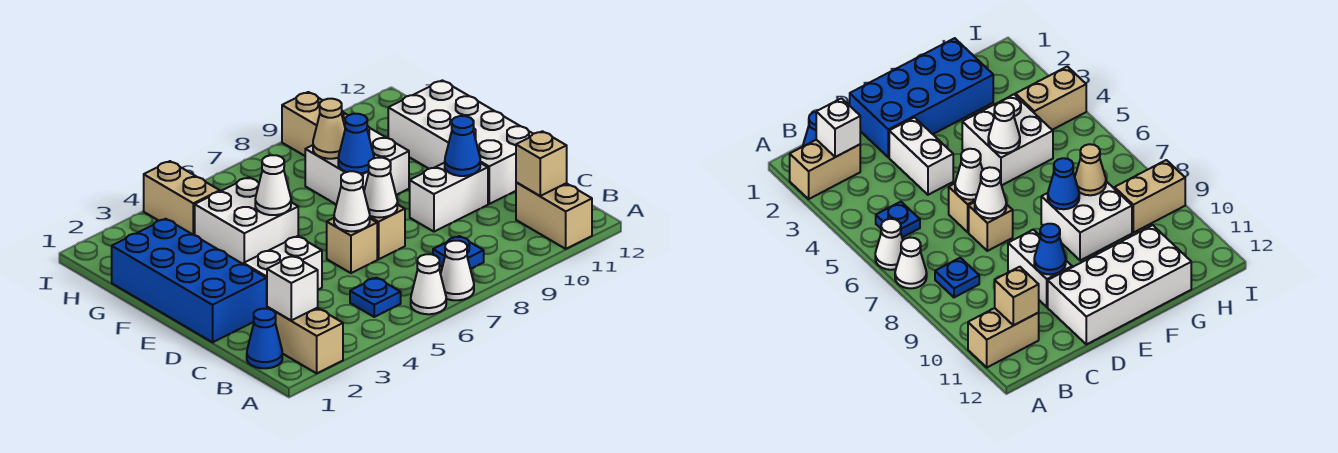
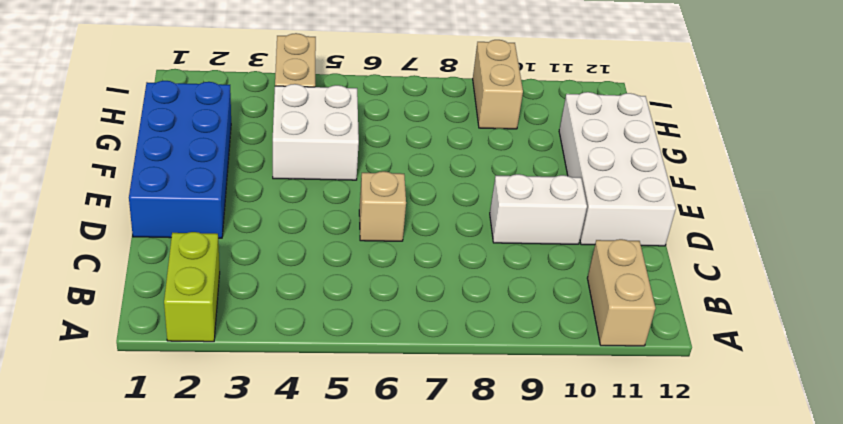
lime brick A2:B2 level 1 -> tan brick A2:B2 level 1
none -> white cone A6 level 1
none -> white cone A7 level 1
none -> blue cone B1 level 1

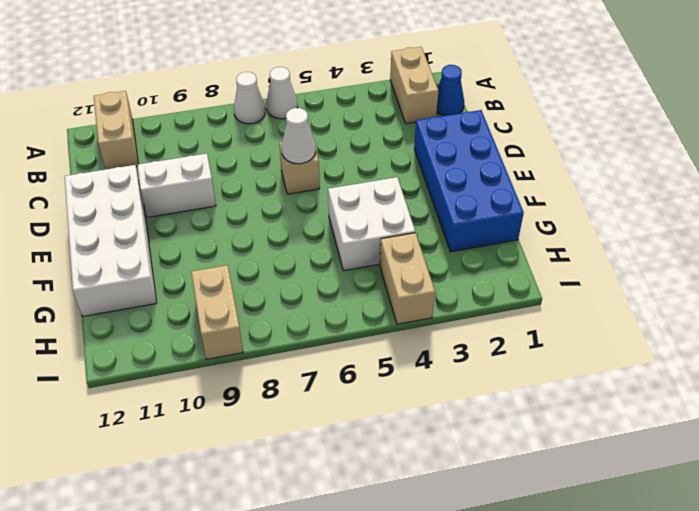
none -> blue plate B5 level 1
none -> blue plate B8 level 1
none -> white brick D3:D4 level 1

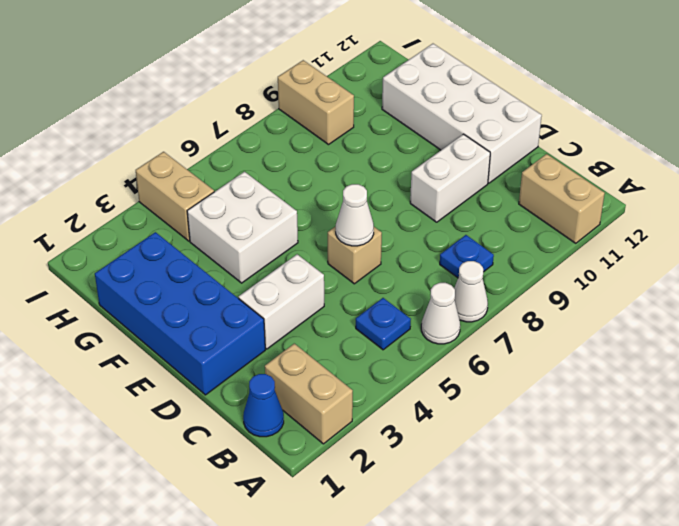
none -> tan brick D7 level 1
none -> white brick F8:G9 level 1
none -> white brick B2 level 2

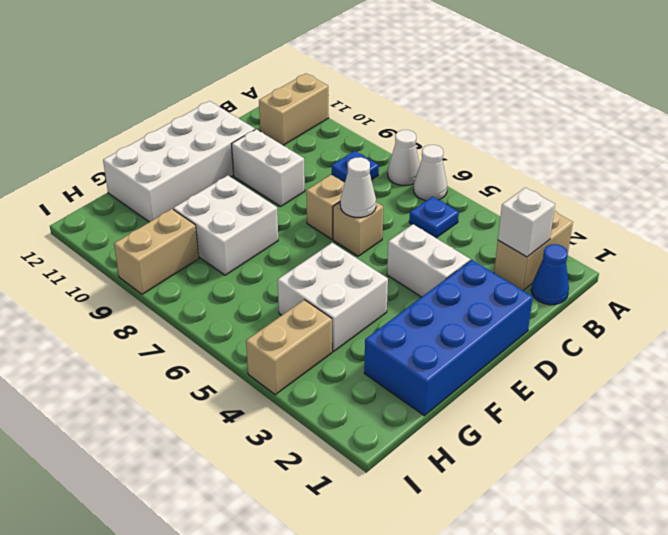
none -> tan brick B11 level 2
none -> white cone D7 level 2
none -> blue cone D10 level 2

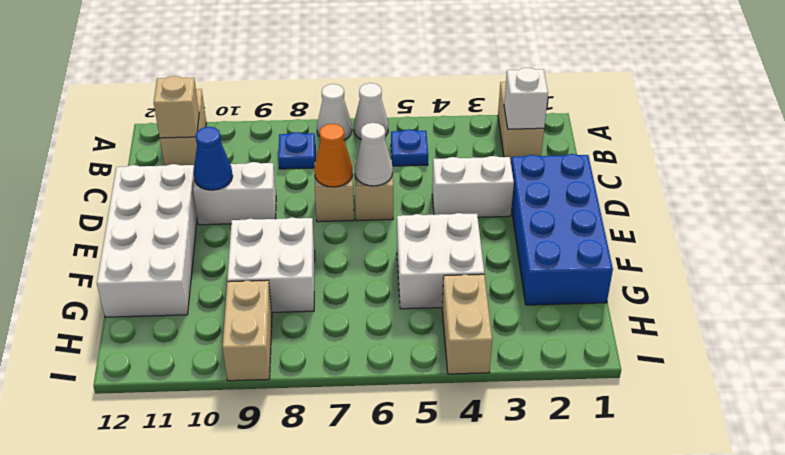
orange cone D7 level 2 -> white cone D7 level 2
none -> blue cone B1 level 1
none -> white cone F5 level 2
none -> blue cone F8 level 2

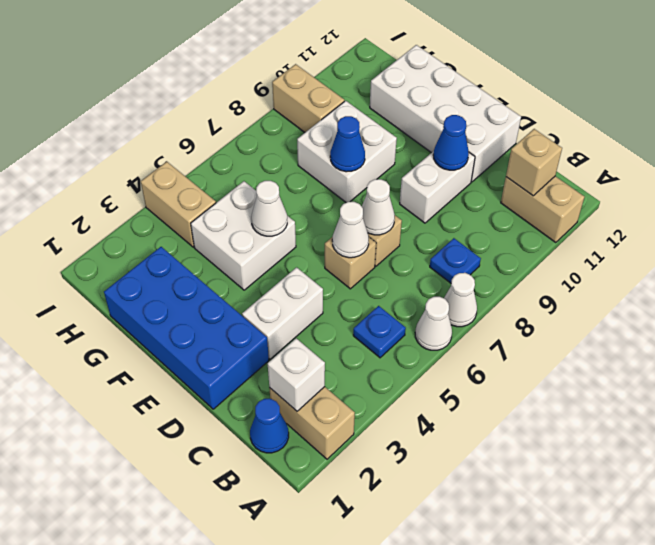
none -> tan cone G8 level 2

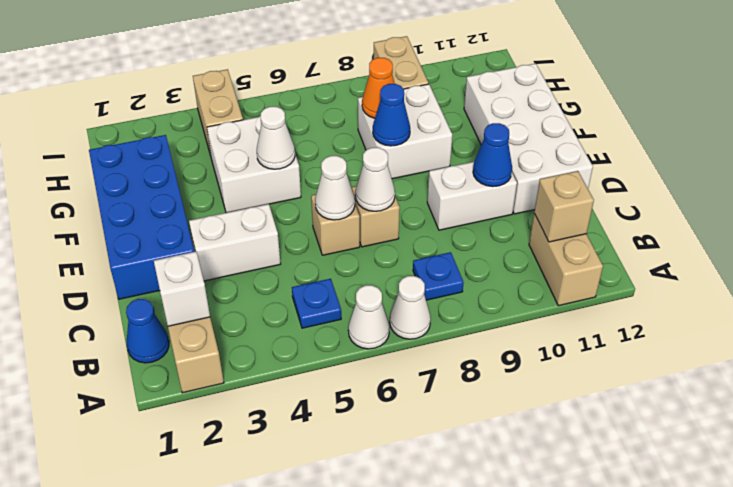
orange cone G8 level 2 -> tan cone G8 level 2

